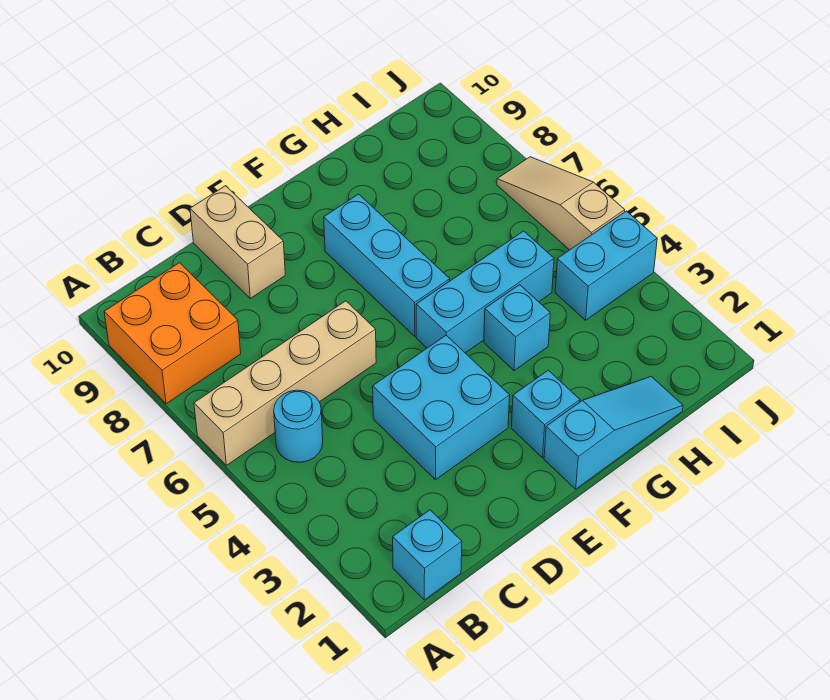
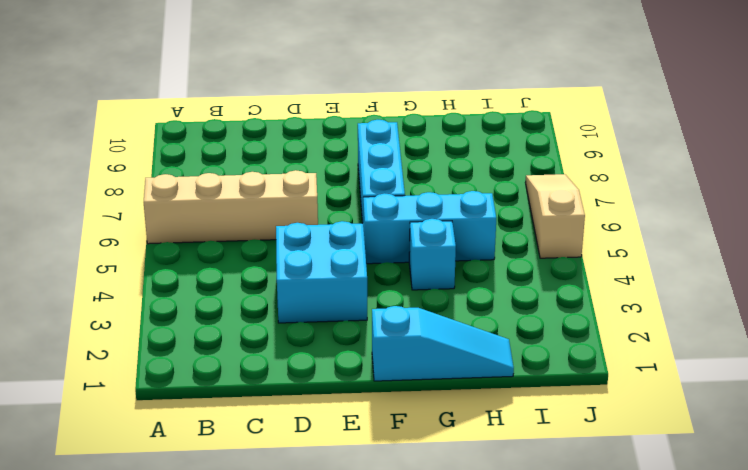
none -> orange brick A8:B9 level 1
none -> cyan brick B1 level 1
none -> cyan round brick B5 level 1

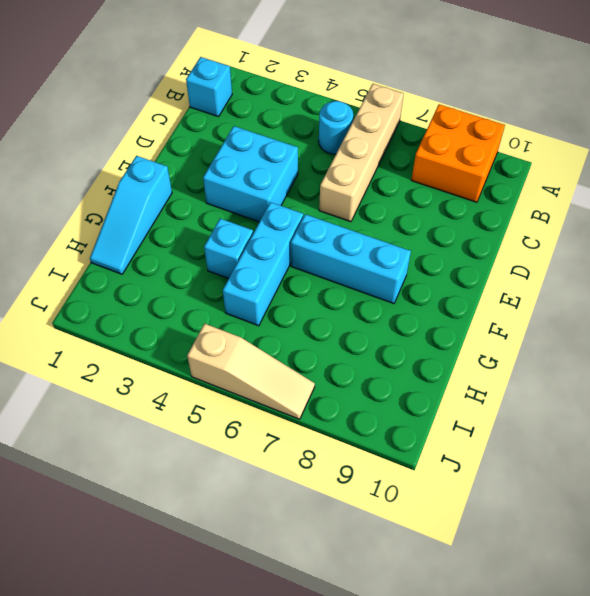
none -> tan brick D9:D10 level 1
none -> cyan brick F2 level 1
none -> cyan brick I4:J4 level 1

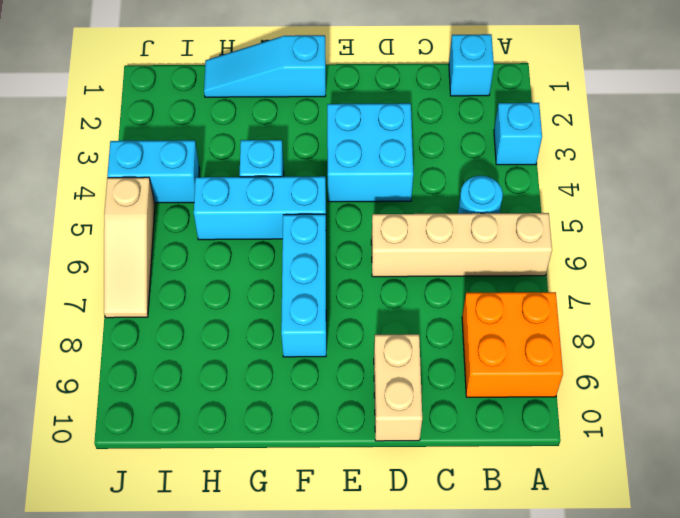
cyan brick A3 level 1 -> cyan brick F2 level 1

